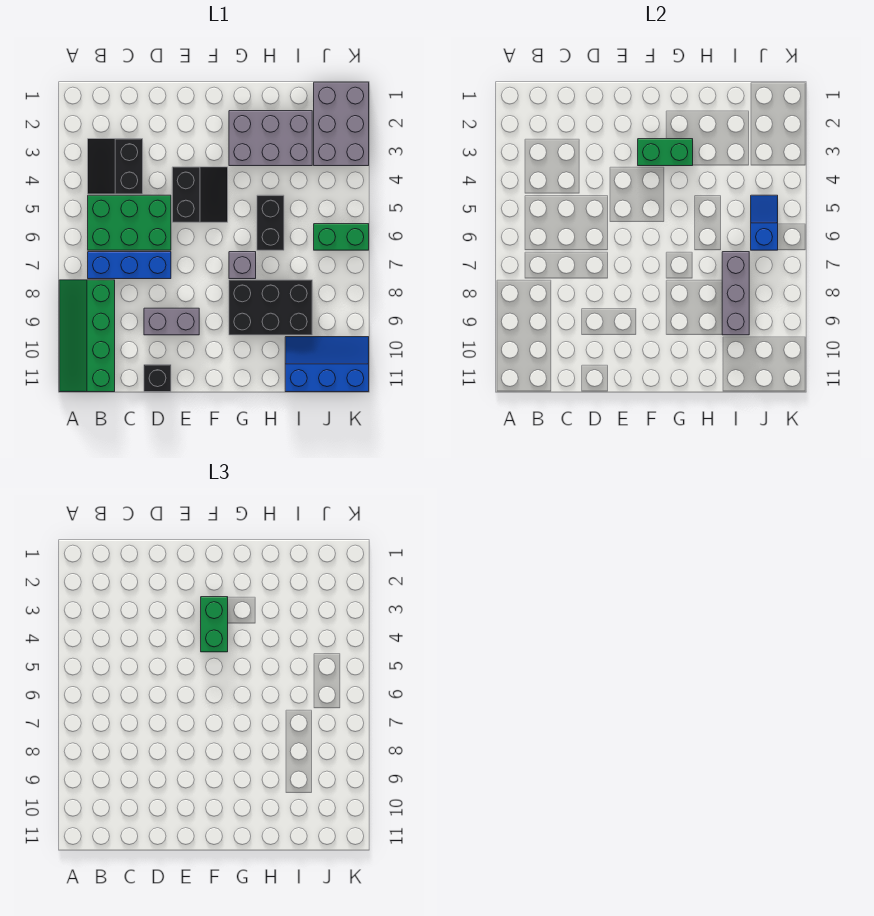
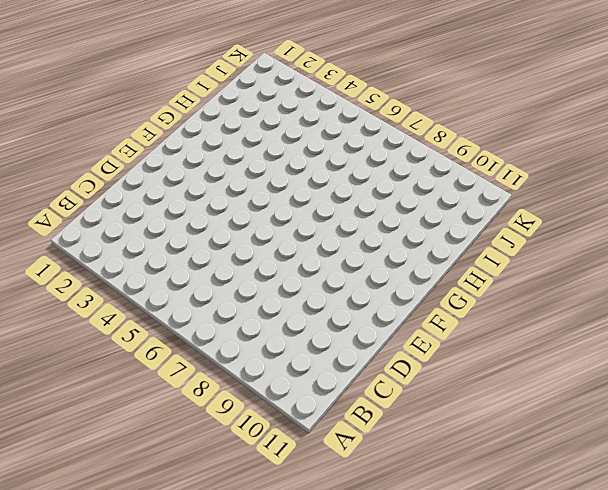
none -> green slope A8:B11 level 1 top B
none -> black slope B3:C4 level 1 top C
none -> green brick B5:D6 level 1

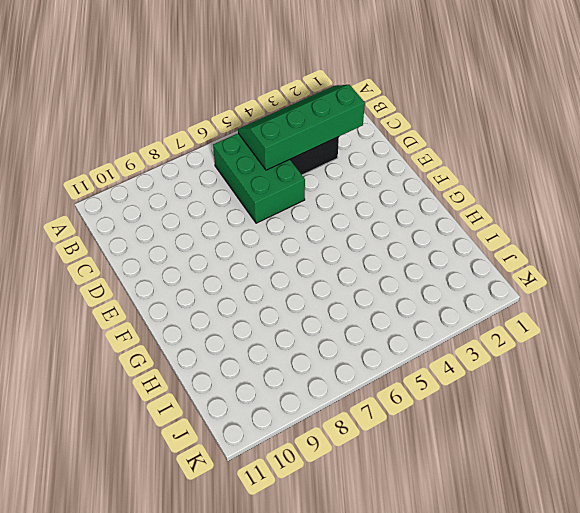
green slope B2:C5 level 2 top C -> green slope A8:B11 level 1 top B
none -> blue brick B7:D7 level 1
none -> grey brick D9:E9 level 1
none -> black brick D11 level 1

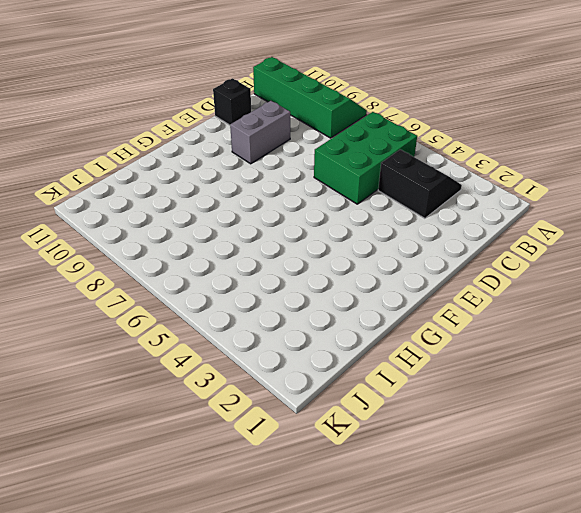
none -> blue brick B7:D7 level 1
none -> black slope E4:F5 level 1 top E
none -> grey brick G2:I3 level 1

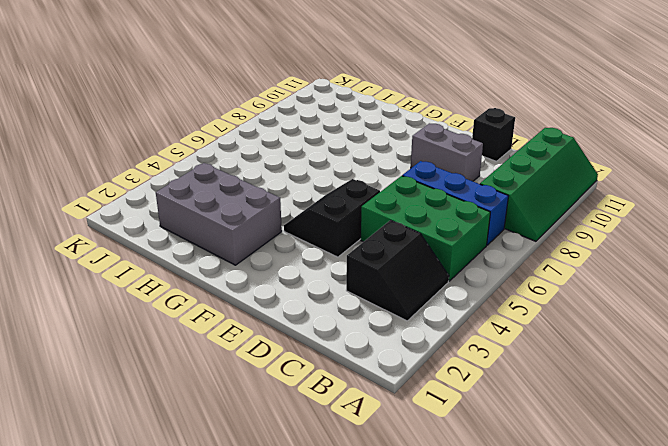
none -> grey brick G7 level 1
none -> black brick G8:I9 level 1
none -> black brick H5:H6 level 1

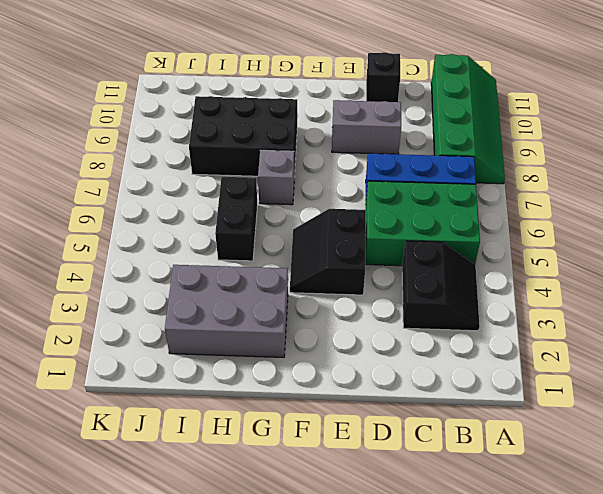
none -> blue slope I10:K11 level 1 top 11
none -> grey brick J1:K3 level 1
none -> green brick J6:K6 level 1

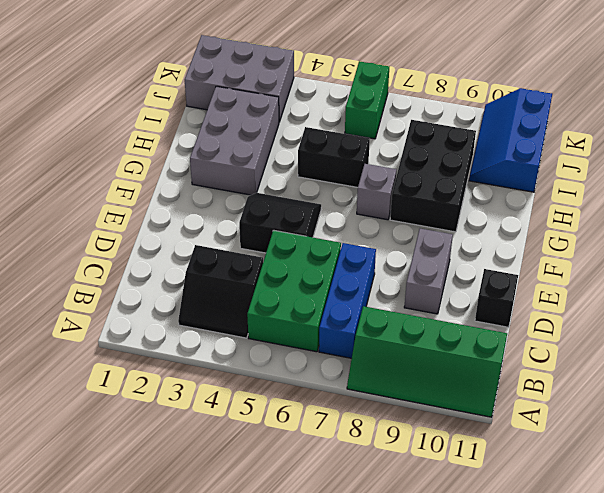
none -> green brick F3:G3 level 2
none -> grey brick I7:I9 level 2
none -> blue slope J5:J6 level 2 top 6

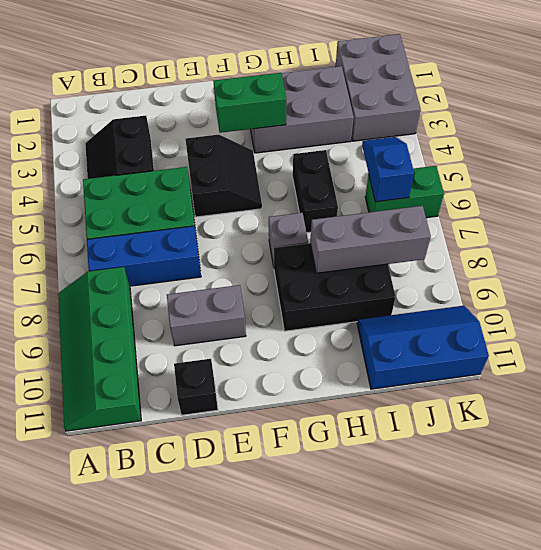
grey brick H8:J8 level 2 -> grey brick I7:I9 level 2
none -> green brick F3:F4 level 3

